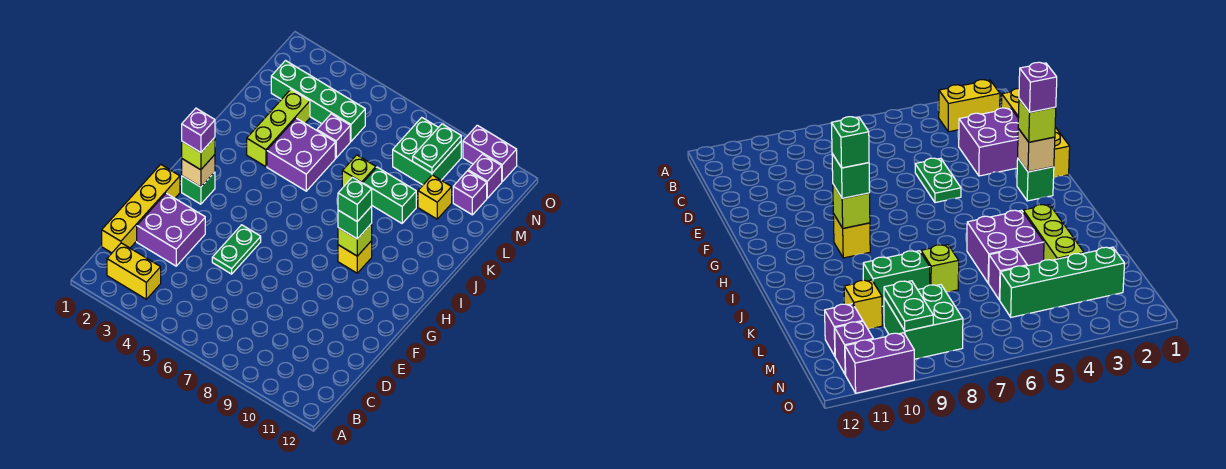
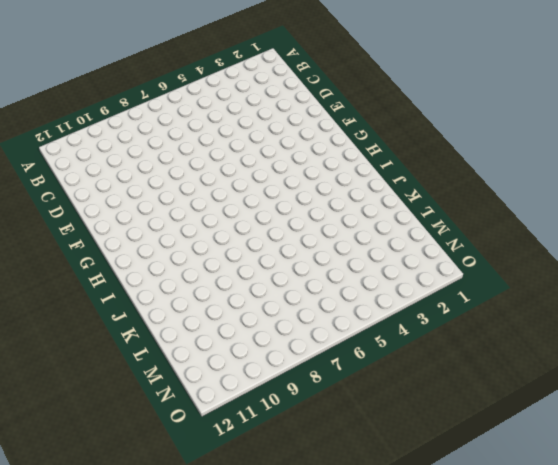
none -> yellow brick B2:B3 level 1
none -> yellow brick C1:F1 level 1
none -> purple brick D2:E3 level 1

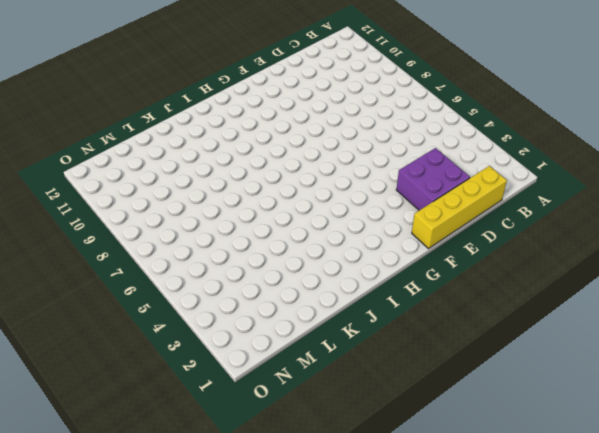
none -> yellow brick B2:B3 level 1
none -> green plate E5:F5 level 1
none -> green brick G2 level 1

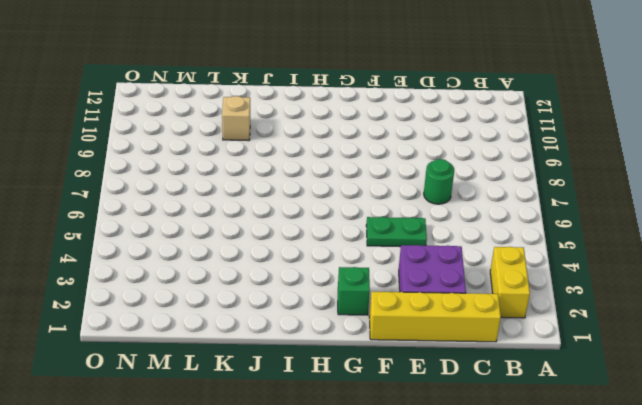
green round brick D7 level 1 -> none
tan brick K10 level 1 -> tan brick G2 level 2
none -> yellow brick H9 level 1
none -> lime brick J3:L3 level 1
none -> purple brick J4:K5 level 1

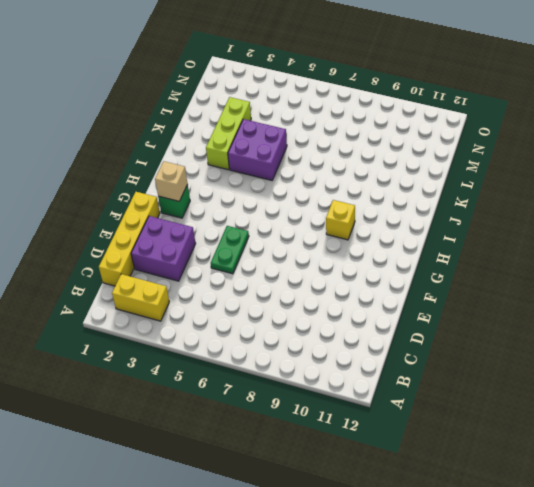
none -> lime brick K7 level 1
none -> green brick K8:K9 level 1
none -> purple brick L5 level 1

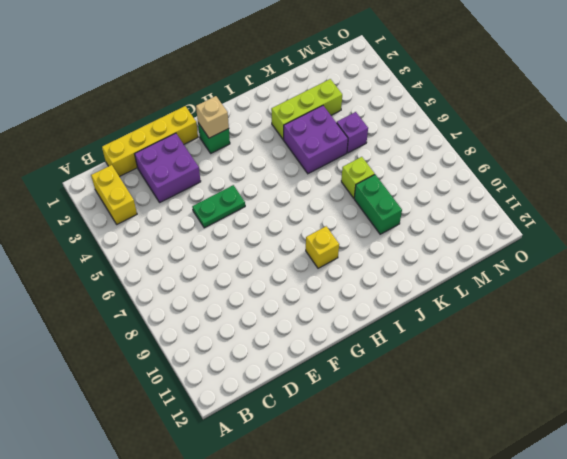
none -> yellow brick L10 level 1
none -> green brick M2:M5 level 1
none -> green brick M8:N9 level 1

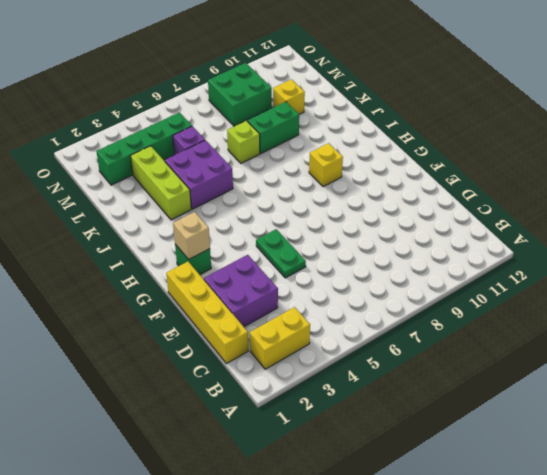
none -> purple brick M11 level 1
none -> purple brick N11 level 1
none -> purple brick O10:O11 level 1

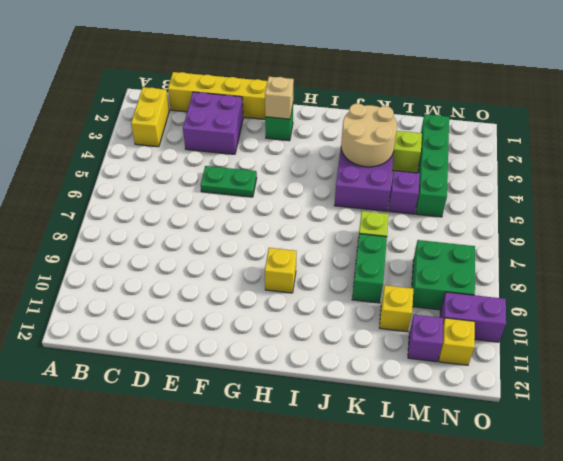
tan round brick J3:K4 level 2 -> none
purple brick N10:O10 level 1 -> purple brick O10:O11 level 1
yellow brick N11 level 1 -> purple brick N11 level 1
none -> lime brick H9 level 2
none -> green plate M9:N9 level 2
none -> lime brick G2 level 3

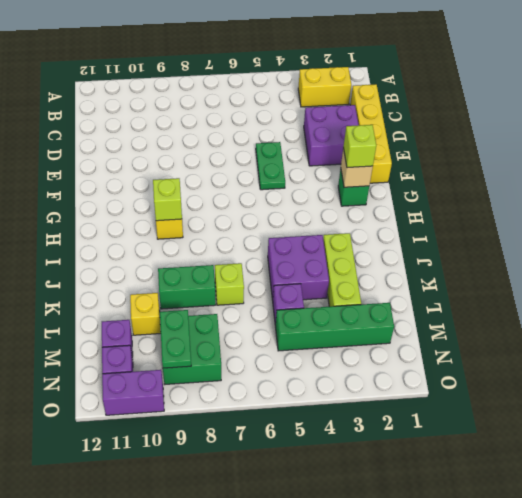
none -> green brick H9 level 3
none -> purple brick G2 level 4
none -> green brick H9 level 4

